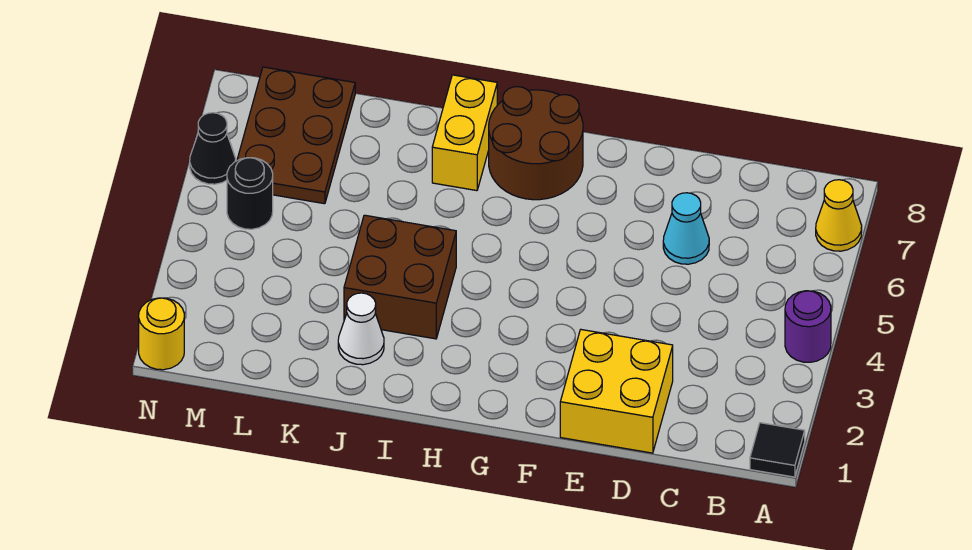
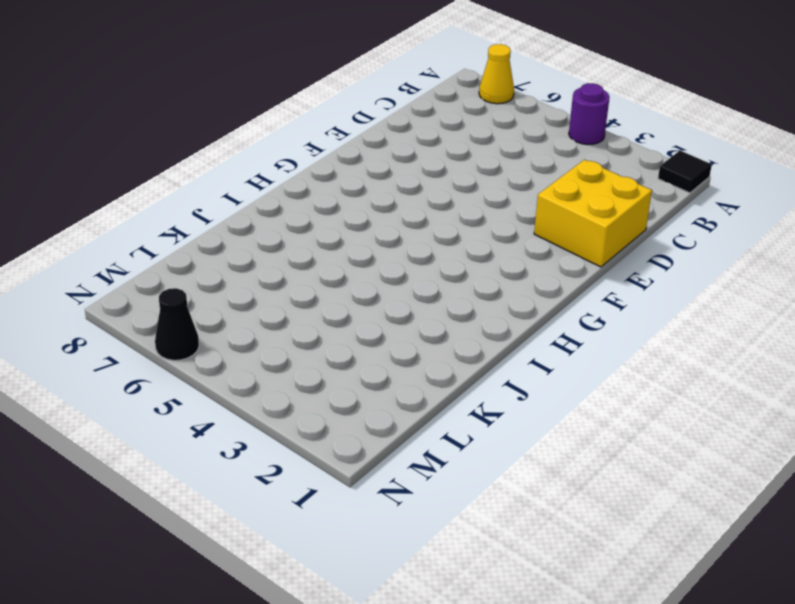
none -> cyan cone D6 level 1
none -> brown round brick G7:H8 level 1
none -> brown brick I3:J4 level 1

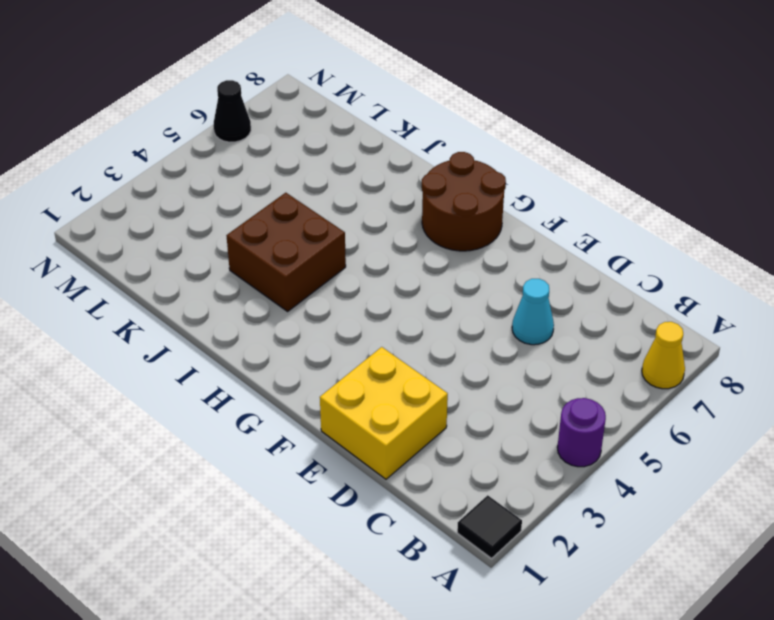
none -> yellow brick I7:I8 level 1
none -> white cone J2 level 1
none -> brown plate L6:M8 level 1

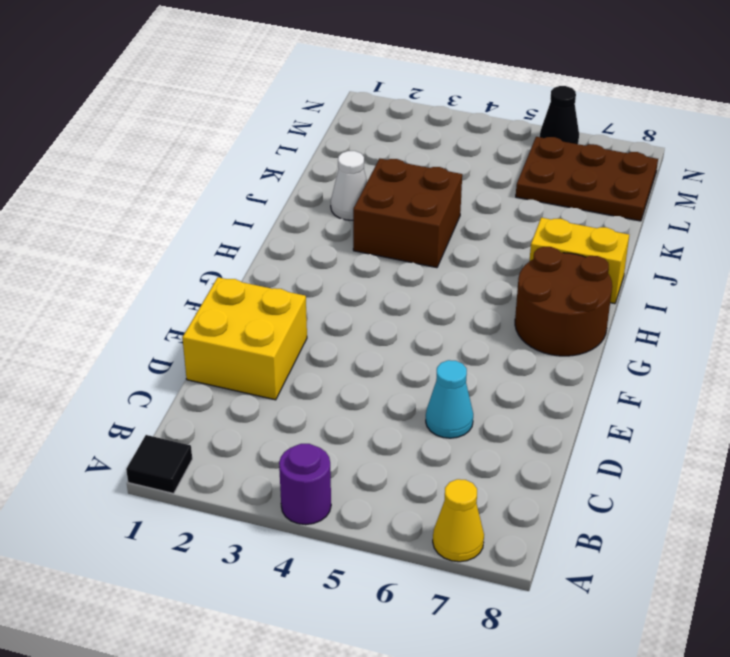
none -> black round brick M5 level 1
none -> yellow round brick N1 level 1

